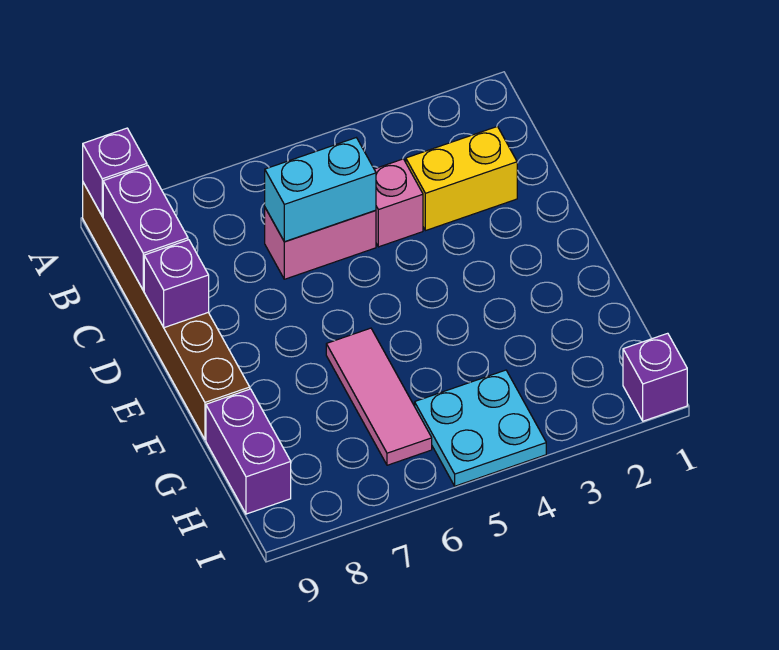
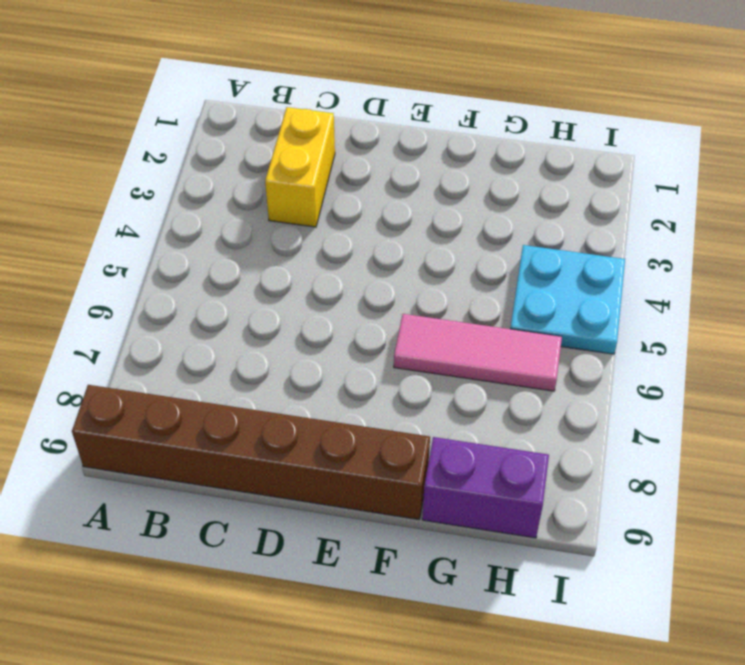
none -> pink brick C4 level 1
none -> pink brick C5:C6 level 1
none -> purple brick I1 level 1

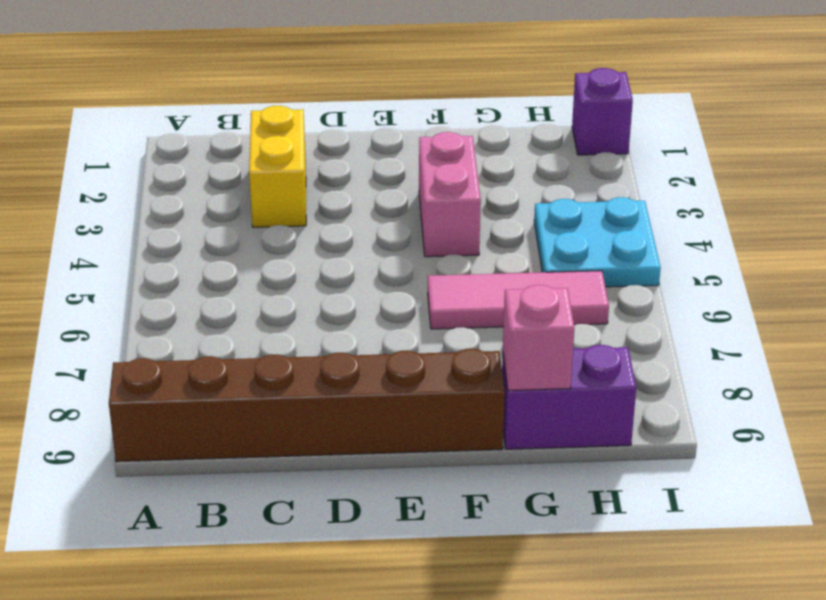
pink brick F3:F4 level 1 -> pink brick C5:C6 level 1
pink brick G9 level 2 -> pink brick C4 level 1
none -> purple brick A9 level 2
none -> purple brick B9:C9 level 2
none -> cyan brick C5:C6 level 2

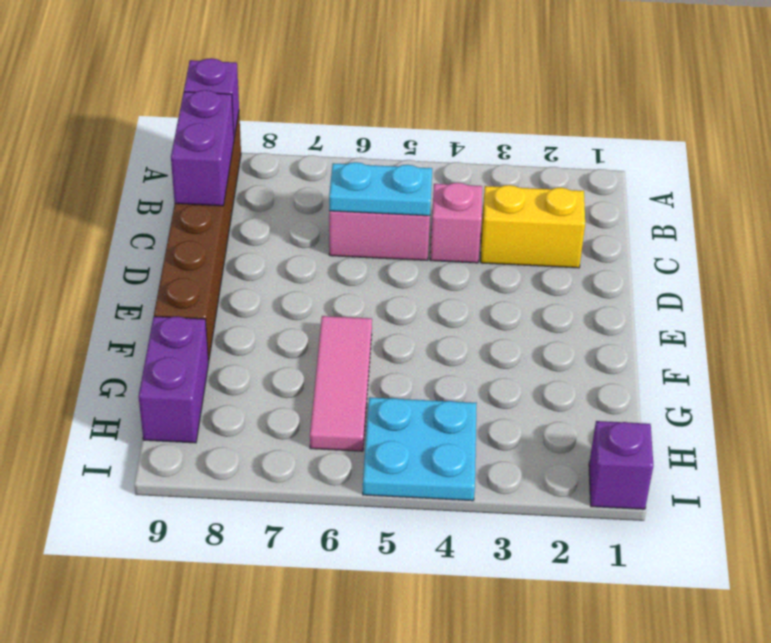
cyan plate C5:C6 level 2 -> cyan brick C5:C6 level 2
none -> purple brick D9 level 2

